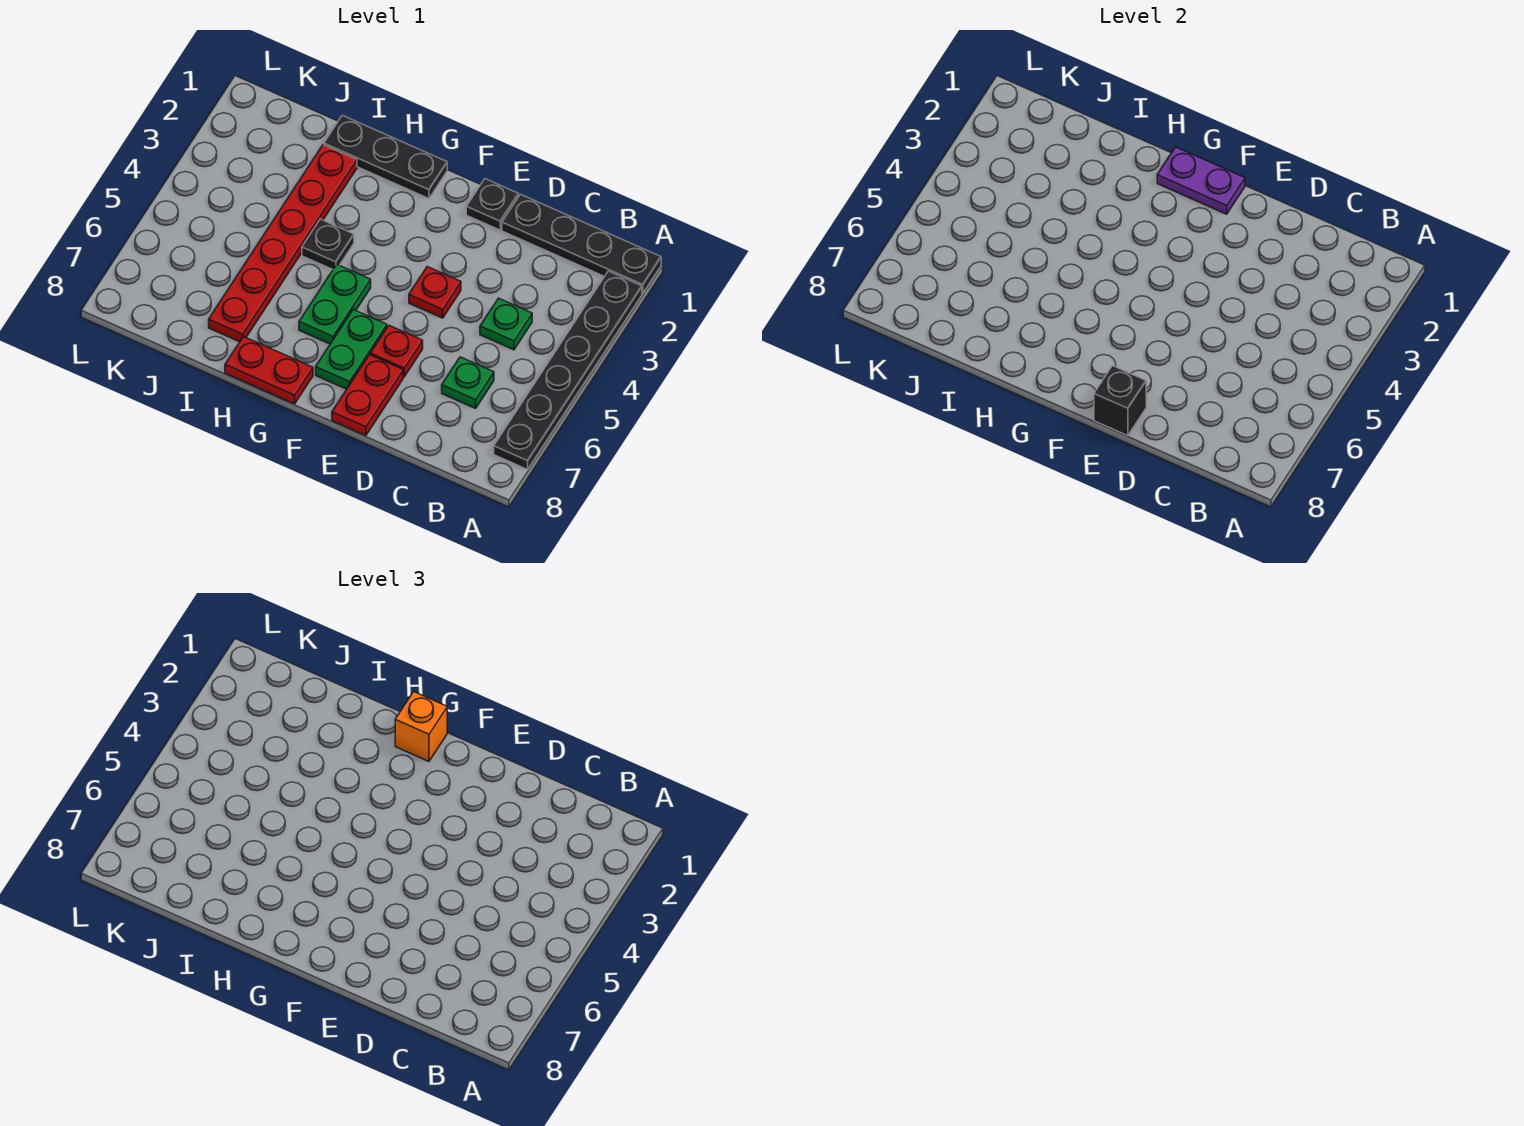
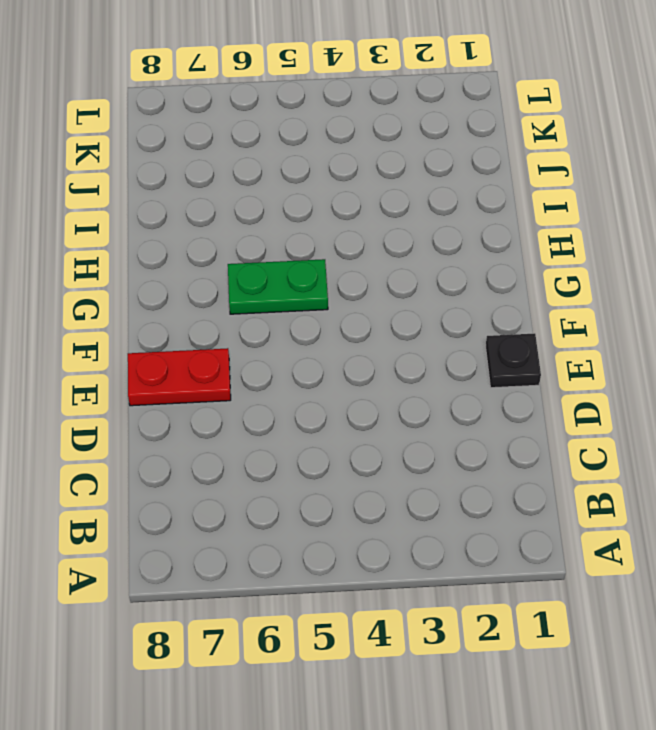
none -> black plate A1:D1 level 1
none -> black plate A2:A7 level 1
none -> green plate C4 level 1

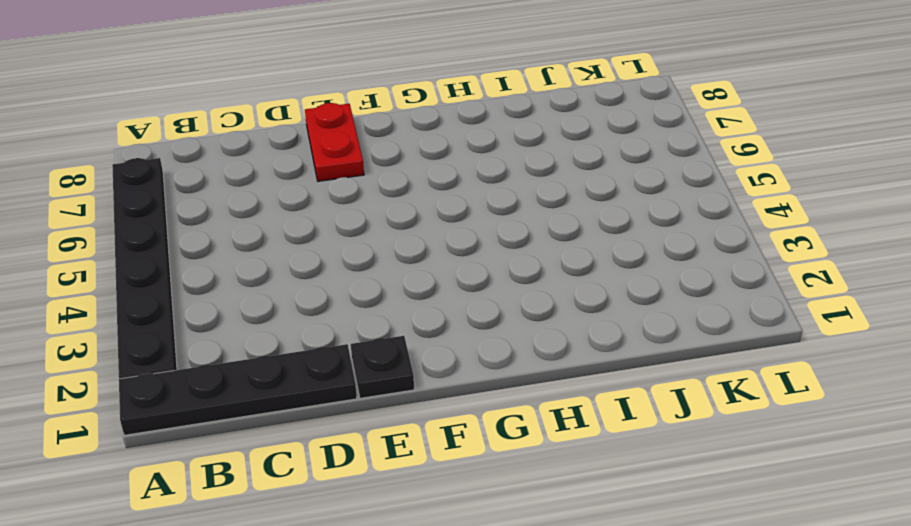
none -> green plate C4 level 1
none -> green plate C6 level 1
none -> red plate E4 level 1

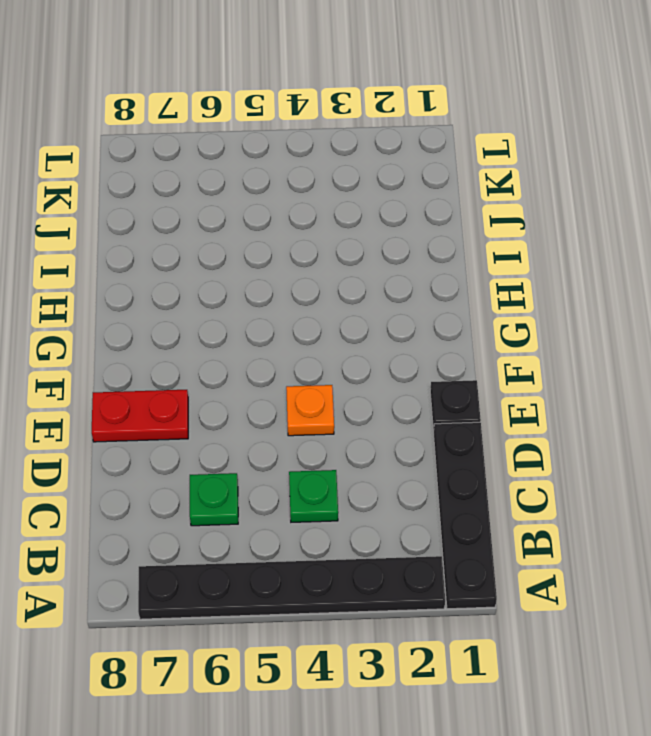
orange plate E4 level 1 -> red plate E4 level 1
none -> red plate E6 level 1
none -> green plate F6:F7 level 1
none -> black plate G1:I1 level 1

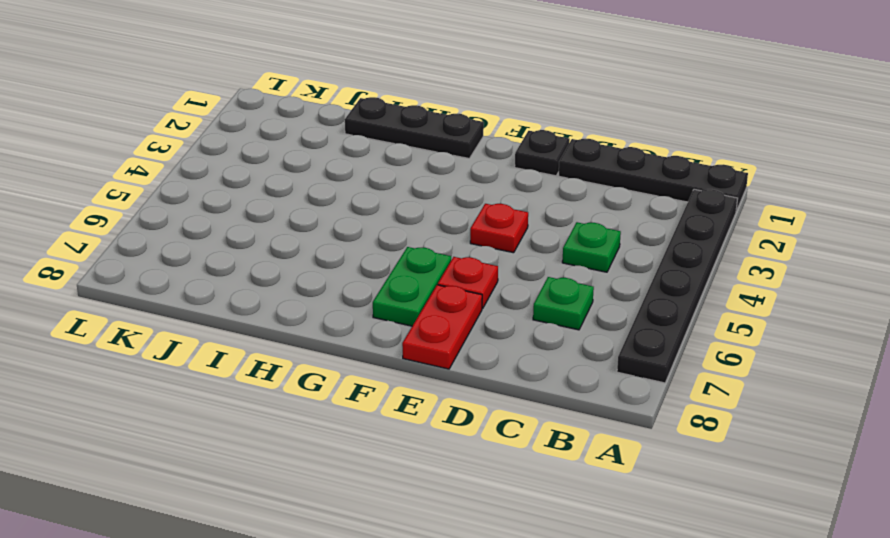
none -> green plate G5:G6 level 1
none -> red plate G8:H8 level 1
none -> black plate H4 level 1

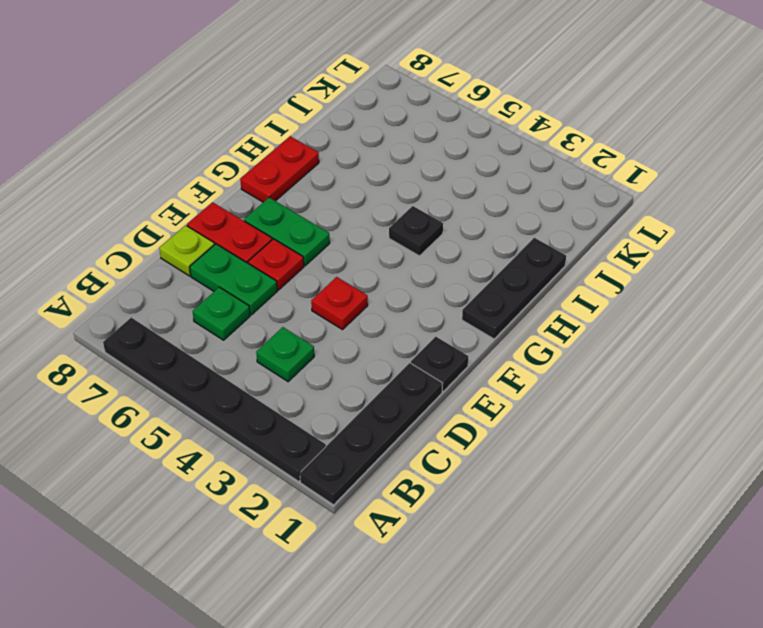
green plate D6:D7 level 1 -> green plate G5:G6 level 1
lime plate D8 level 1 -> none
none -> red plate I2:I7 level 1
none -> black brick E8 level 2
none -> purple plate F1:G1 level 2

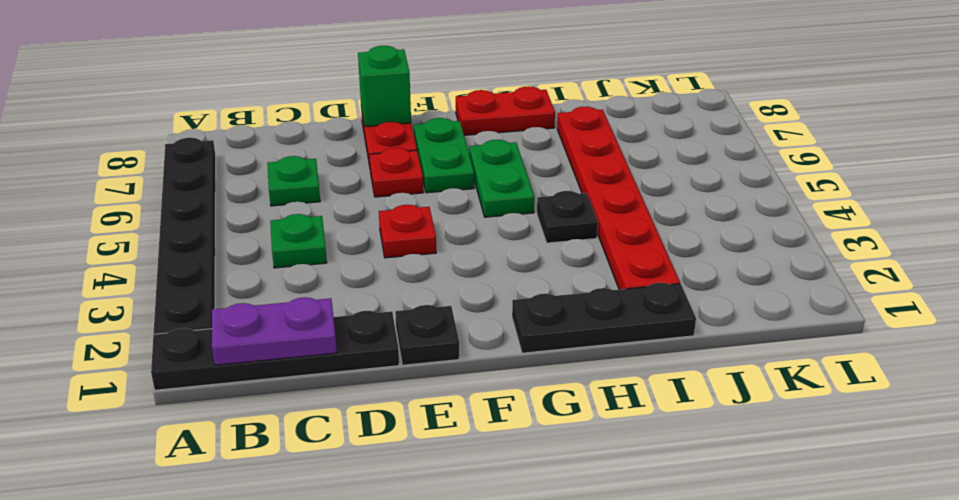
purple plate B1:C1 level 2 -> purple plate F1:G1 level 2
green brick E8 level 2 -> black brick E8 level 2
none -> orange brick G1 level 3

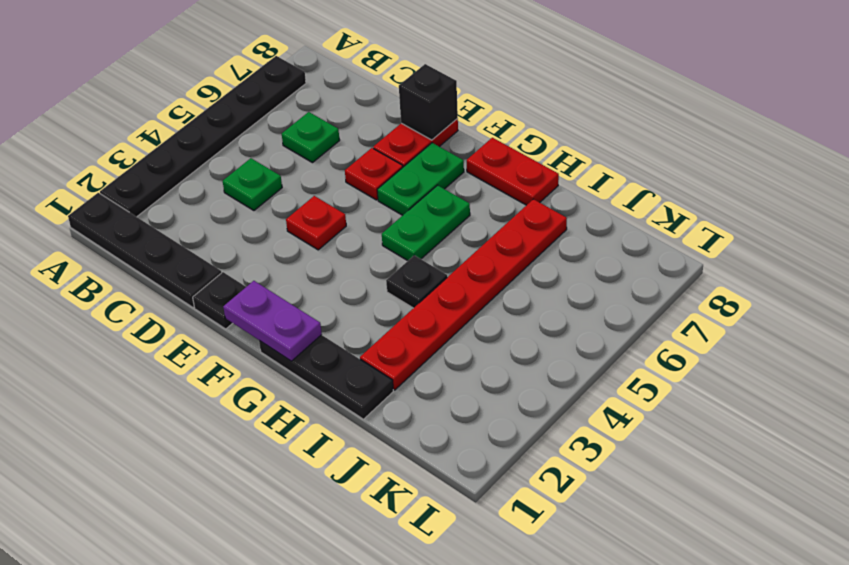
none -> orange brick G1 level 3

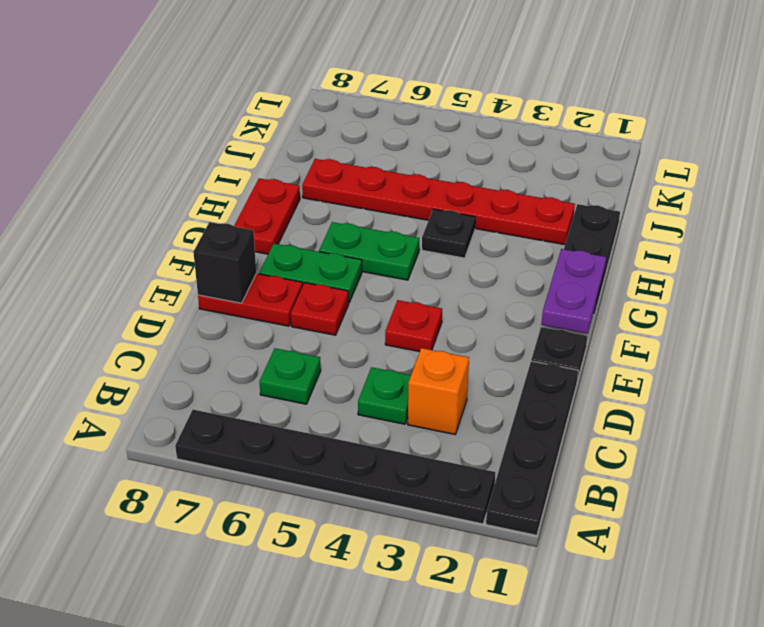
orange brick C3 level 1 -> orange brick G1 level 3

